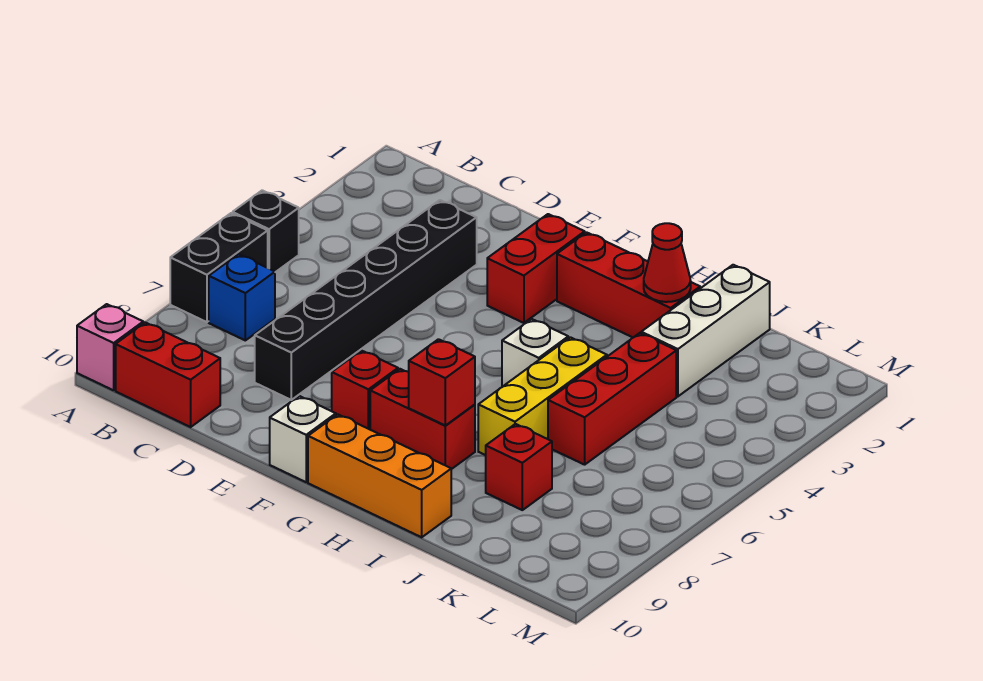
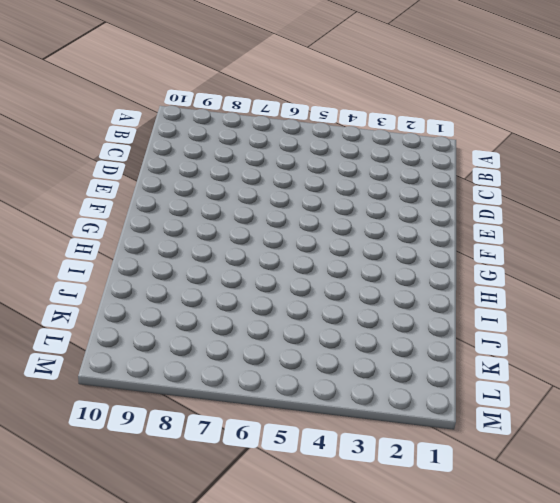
none -> black brick A5 level 1
none -> black brick A6:A7 level 1
none -> pink brick A10 level 1

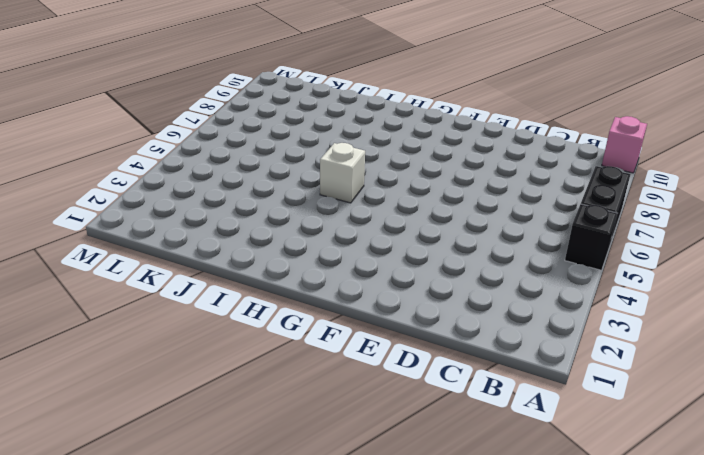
none -> blue brick B7 level 1
none -> red brick B10:C10 level 1
none -> black brick D3:D8 level 1

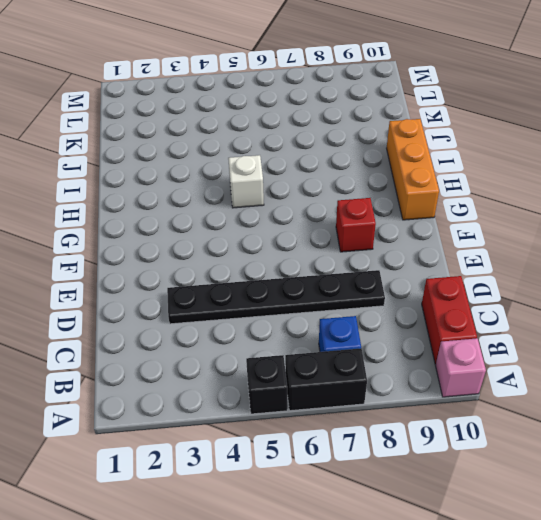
black plate D3:D8 level 1 -> black brick D3:D8 level 1
none -> red brick F2:F3 level 1
none -> white brick F10 level 1
none -> red brick G2:I2 level 1

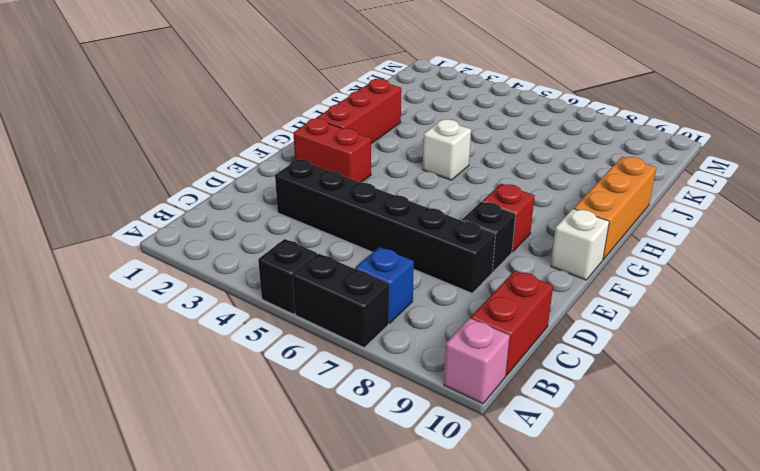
black brick E8 level 1 -> none
none -> red brick G8:H8 level 1
none -> yellow brick I5:I7 level 1
none -> white brick J1:J3 level 1

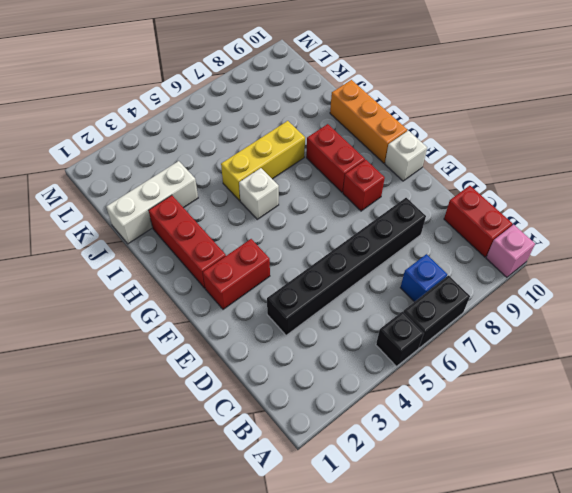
none -> red brick J4:J6 level 1
none -> red brick J8 level 1
none -> red brick H8 level 2

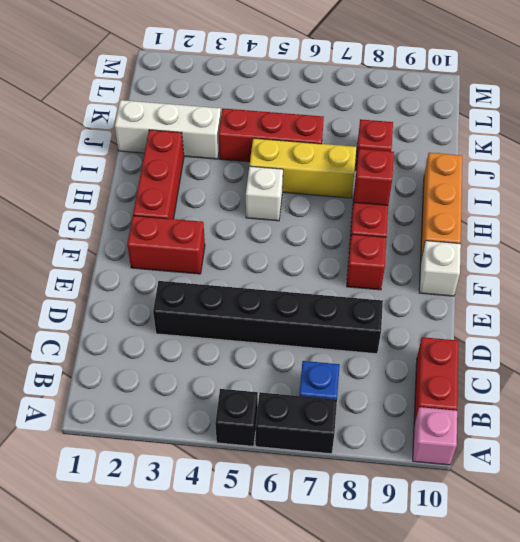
none -> red cone I2 level 2

